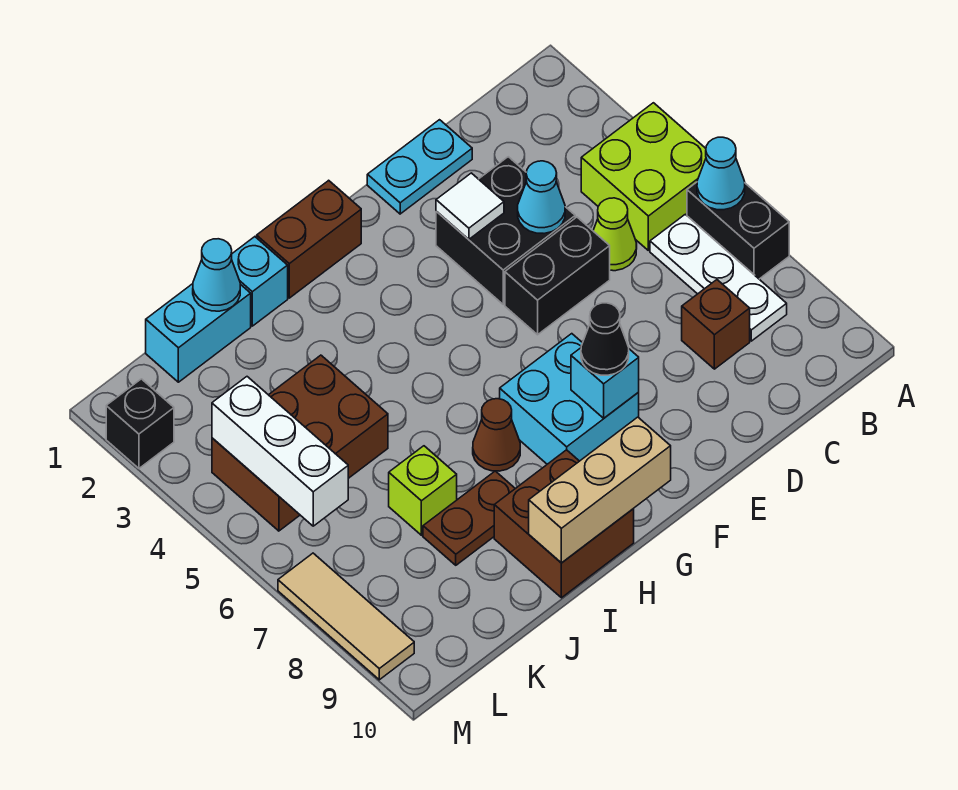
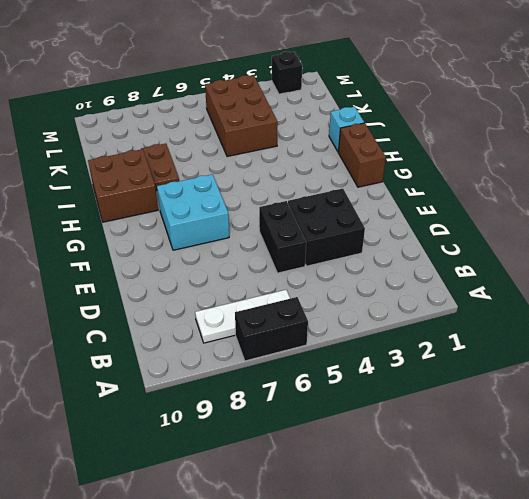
none -> lime brick A4:B5 level 1
none -> lime cone C5 level 1
none -> brown brick C8 level 1

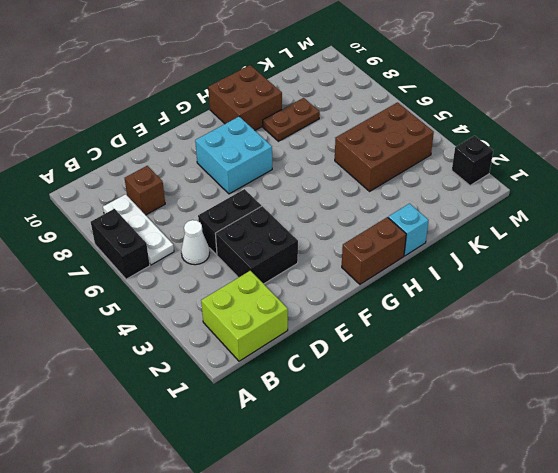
lime brick B1:C2 level 1 -> lime brick A4:B5 level 1
white cone C5 level 1 -> lime cone C5 level 1
none -> cyan plate D1:E1 level 1
none -> brown cone H7 level 1
none -> cyan brick J1:K1 level 1

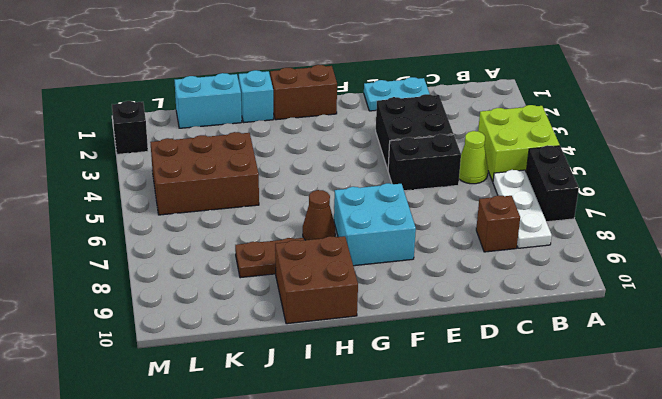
none -> lime brick J7 level 1
none -> tan tile M7:M9 level 1
none -> cyan cone A6 level 2

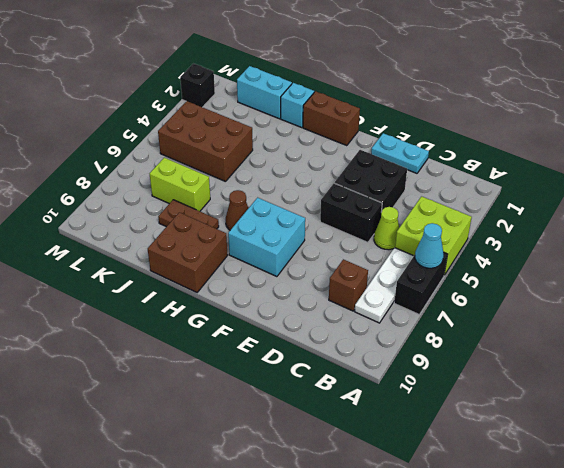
lime brick J7:K7 level 1 -> lime brick J7 level 1
none -> tan tile M7:M9 level 1
none -> cyan cone D4 level 2
none -> white tile E3 level 2

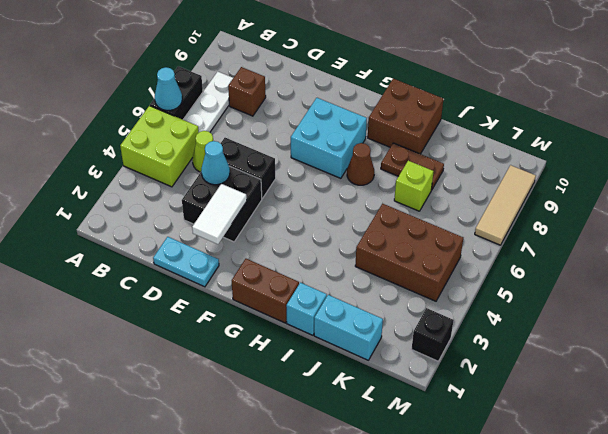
white tile E2:E3 level 2 -> white tile E3 level 2
none -> cyan brick F8 level 2
none -> tan brick G10:I10 level 2
none -> cyan cone J1 level 2

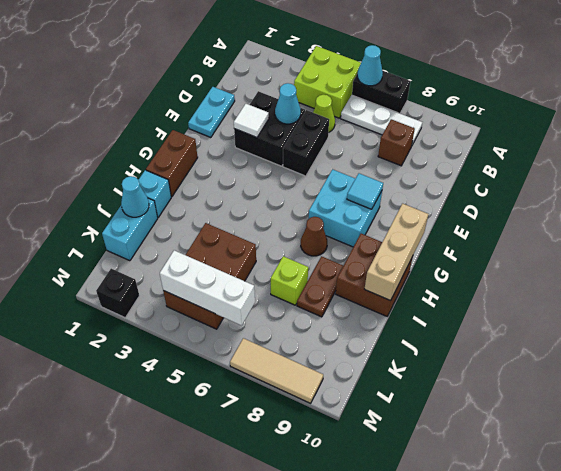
cyan tile F8 level 2 -> cyan brick F8 level 2
none -> black cone F8 level 3

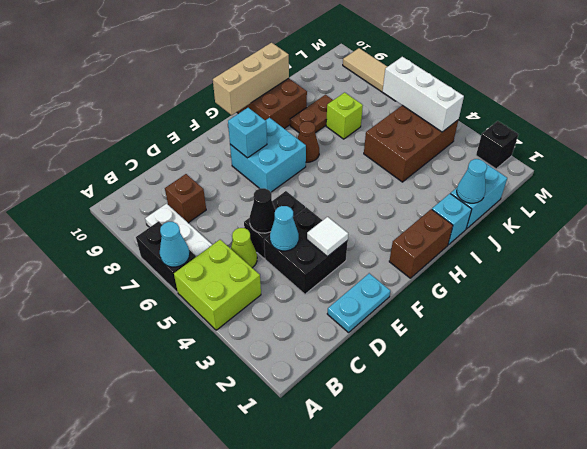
black cone D5 level 2 -> black cone F8 level 3

